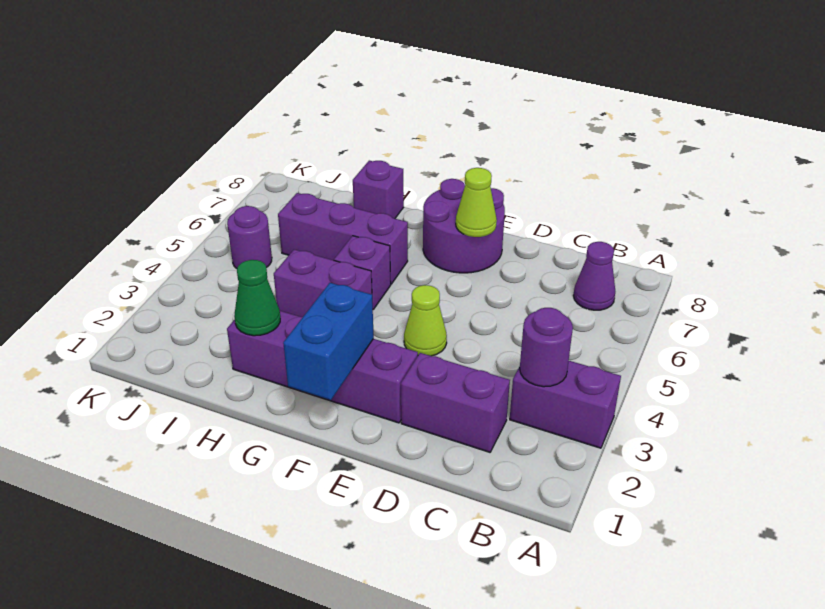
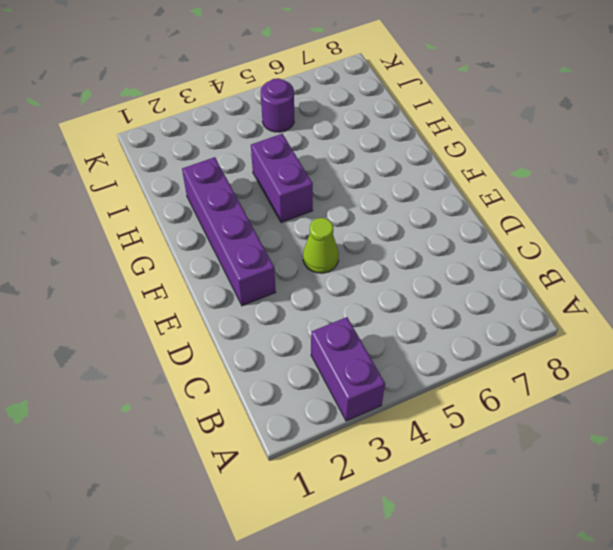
none -> purple cone B7 level 1
none -> purple brick C2:D2 level 1
none -> purple round brick E7:F8 level 1

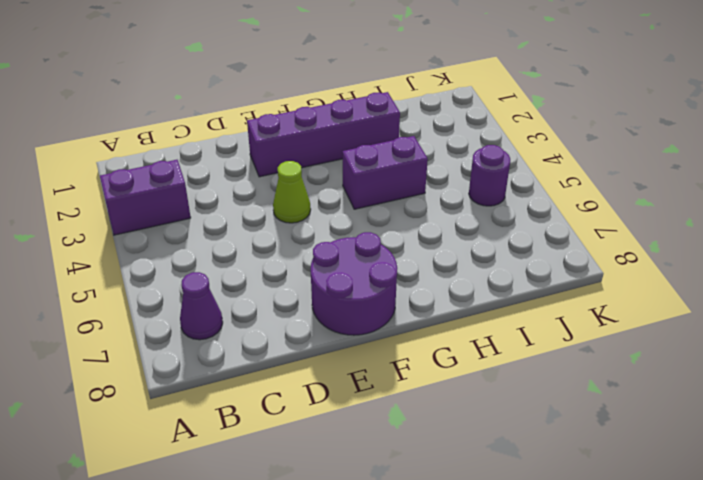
none -> purple brick C2:D2 level 1
none -> purple brick G5 level 1
none -> purple brick G6:I6 level 1

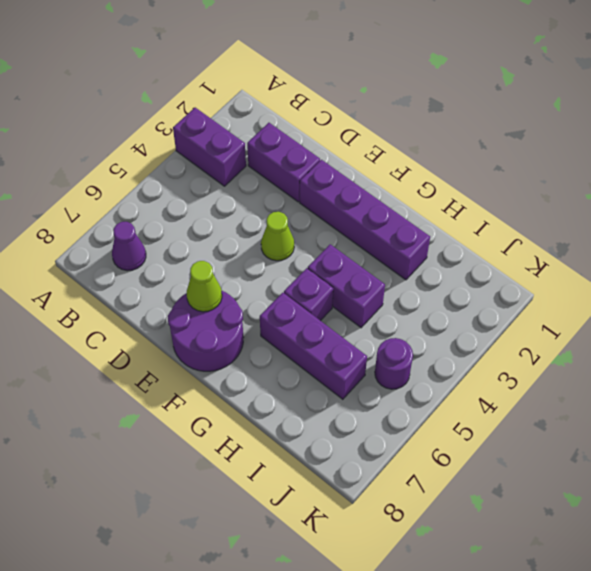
none -> purple brick H8 level 1
none -> purple round brick B3 level 2
none -> blue brick F1:F2 level 2

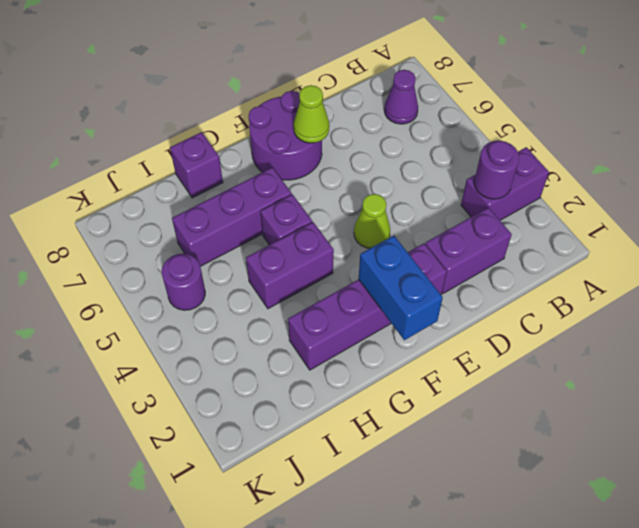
none -> green cone H2 level 2

